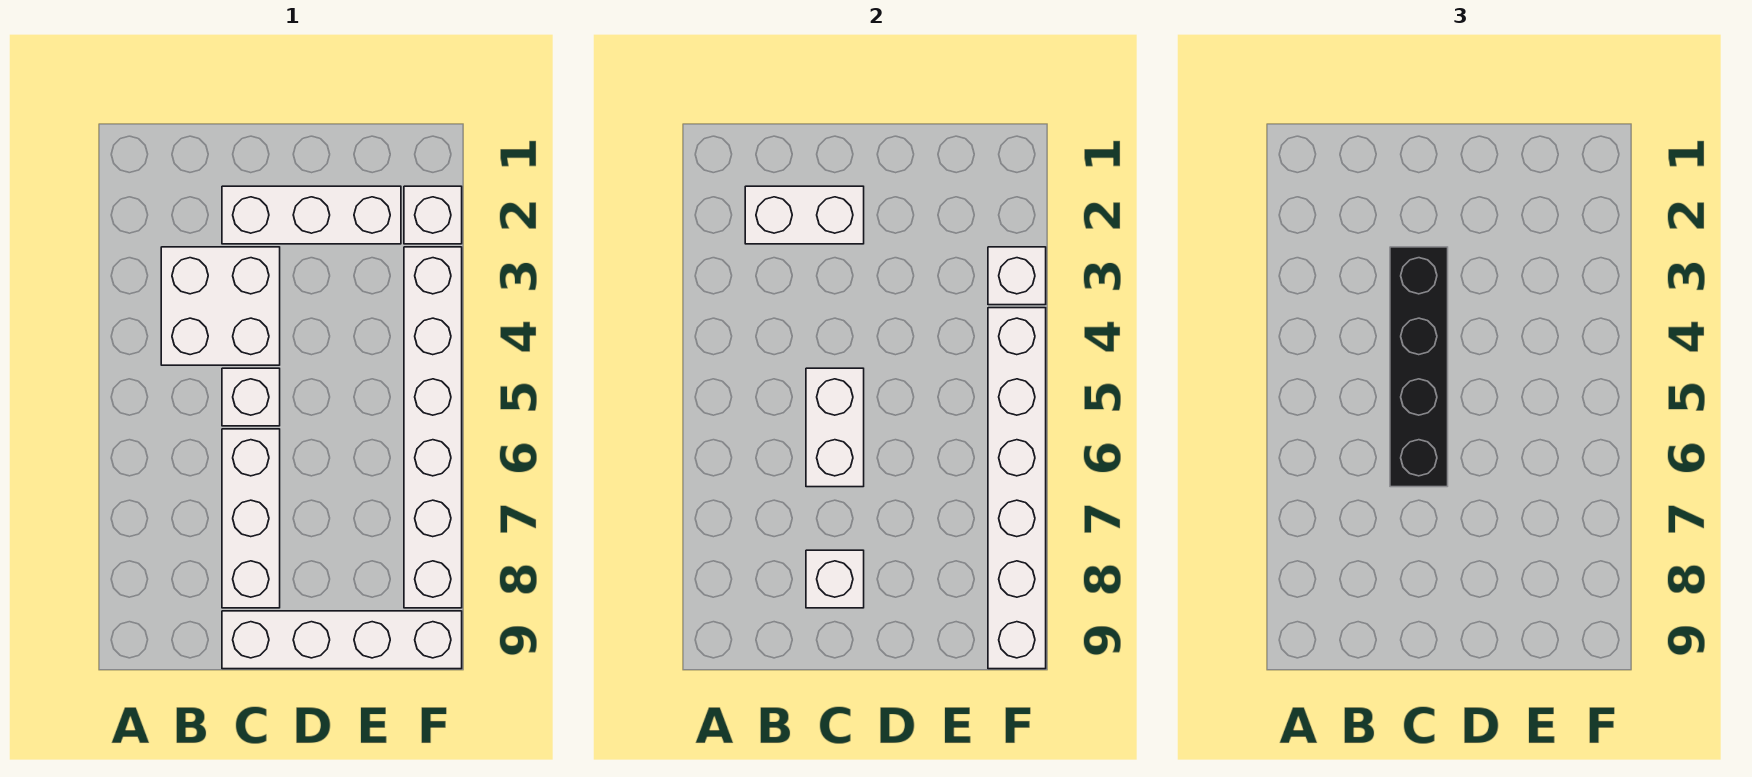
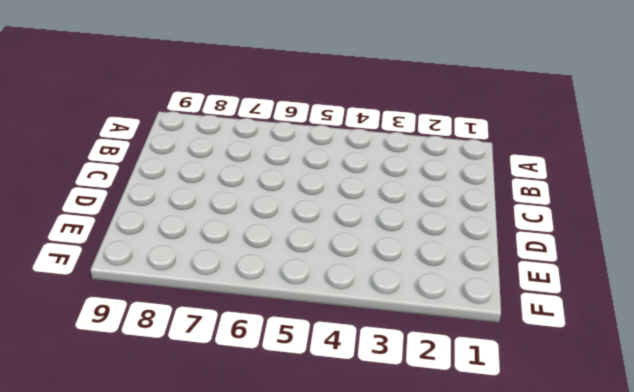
none -> white brick B3:C4 level 1
none -> white brick C2:E2 level 1
none -> white brick C5 level 1

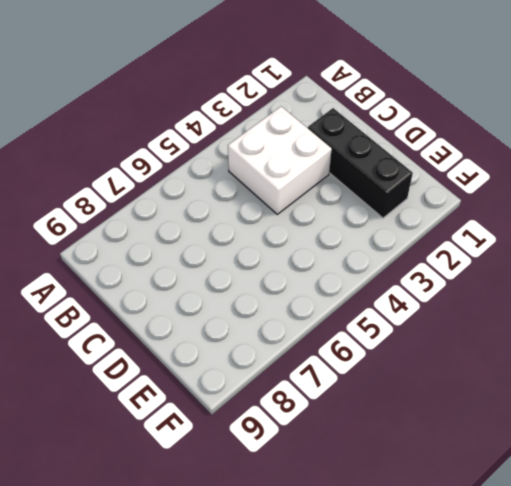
black brick C2:E2 level 1 -> white brick C2:E2 level 1
none -> white brick C5 level 1
none -> white brick C6:C8 level 1
none -> white brick C9:F9 level 1

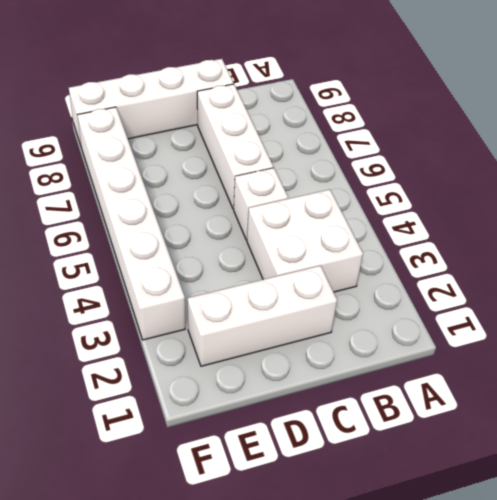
none -> white brick F2 level 1
none -> white brick B2:C2 level 2
none -> white brick C5:C6 level 2

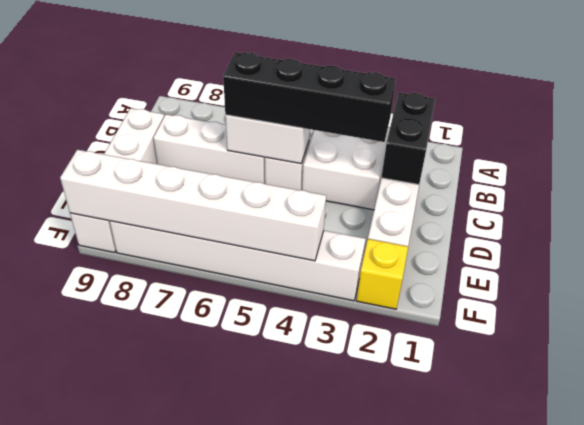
black brick B2:C2 level 2 -> white brick B2:C2 level 2
yellow brick F2 level 1 -> white brick F2 level 1
none -> white brick C8 level 2
none -> white brick F3 level 2

